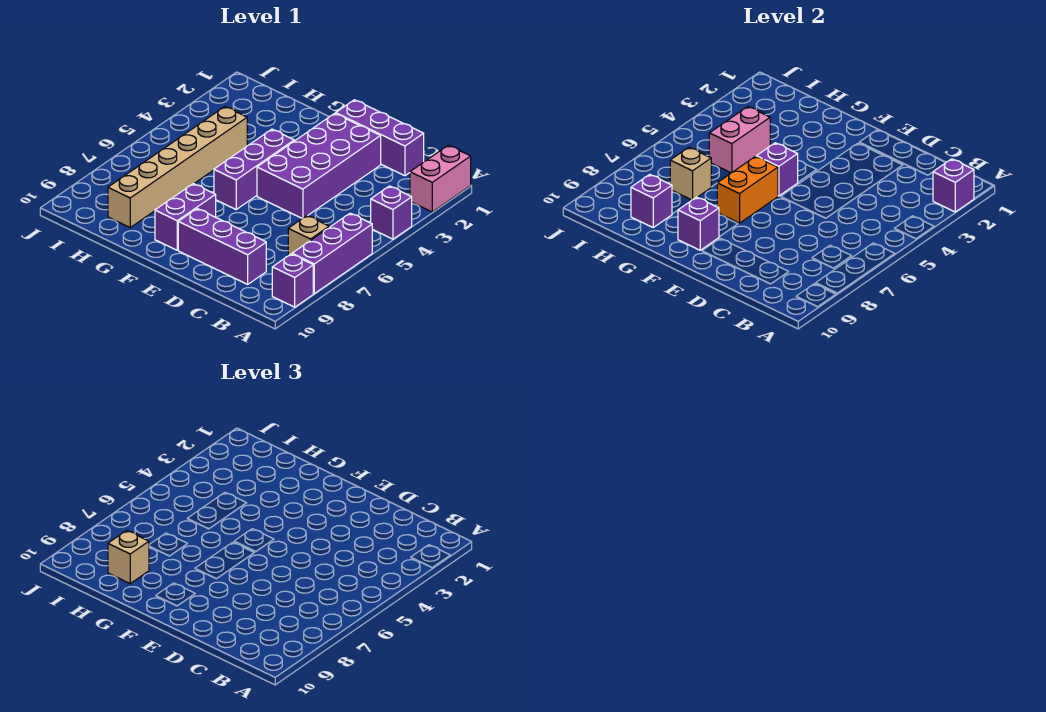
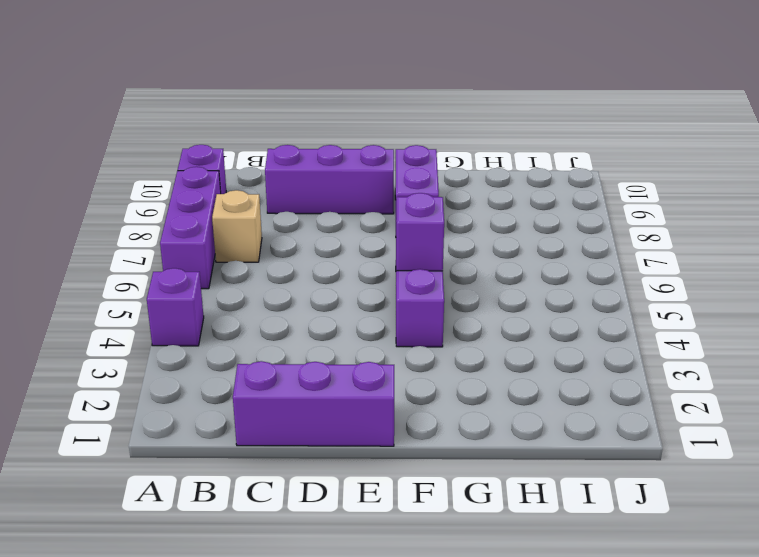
none -> pink brick A1:A2 level 1
none -> purple brick D2:E5 level 1
none -> tan brick H4:H9 level 1

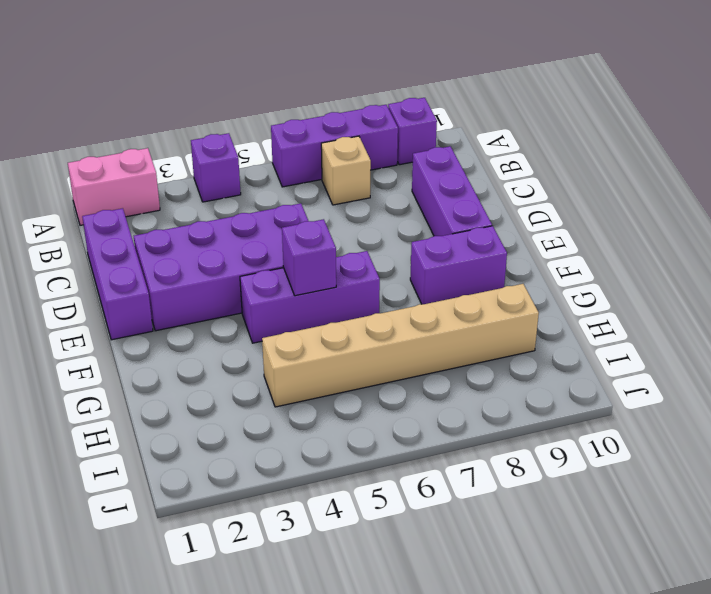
none -> purple brick A2 level 2
none -> orange brick F6:F7 level 2
none -> purple brick F9 level 2

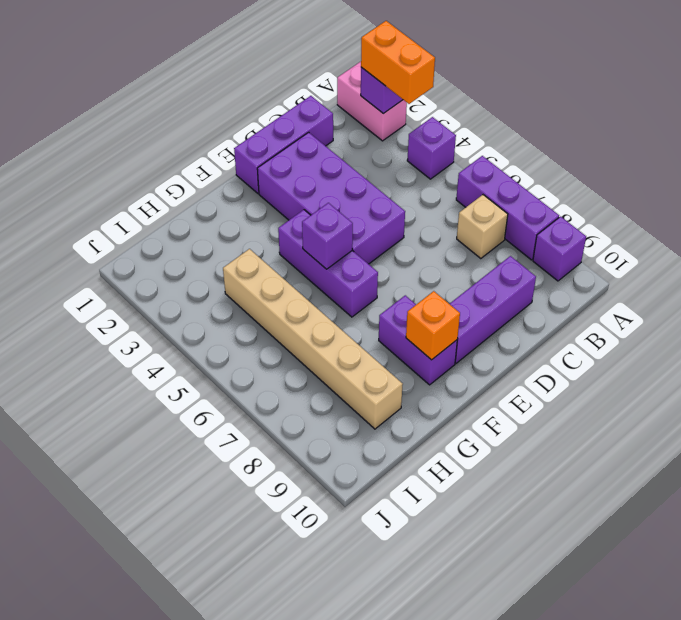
orange brick A2:A3 level 3 -> orange brick F6:F7 level 2
orange brick F9 level 2 -> purple brick F9 level 2
none -> pink brick H4:H5 level 2
none -> tan brick H7 level 2
none -> purple brick H9 level 2

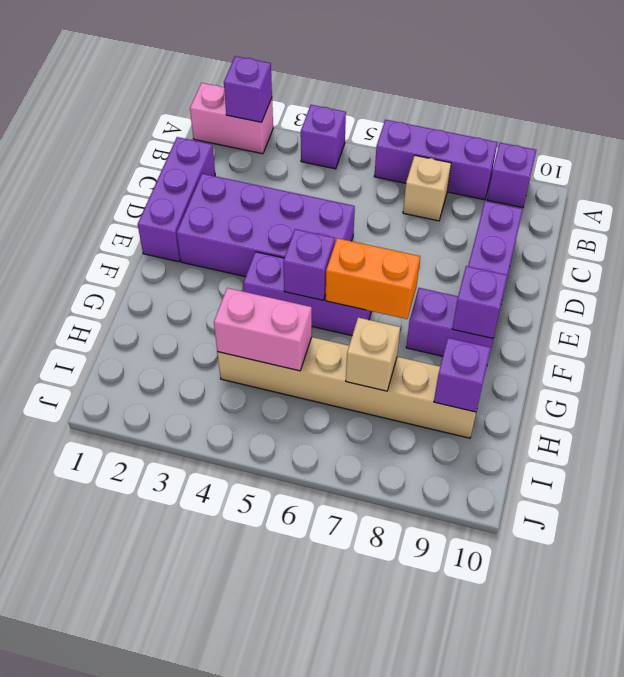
none -> tan brick H9 level 3

